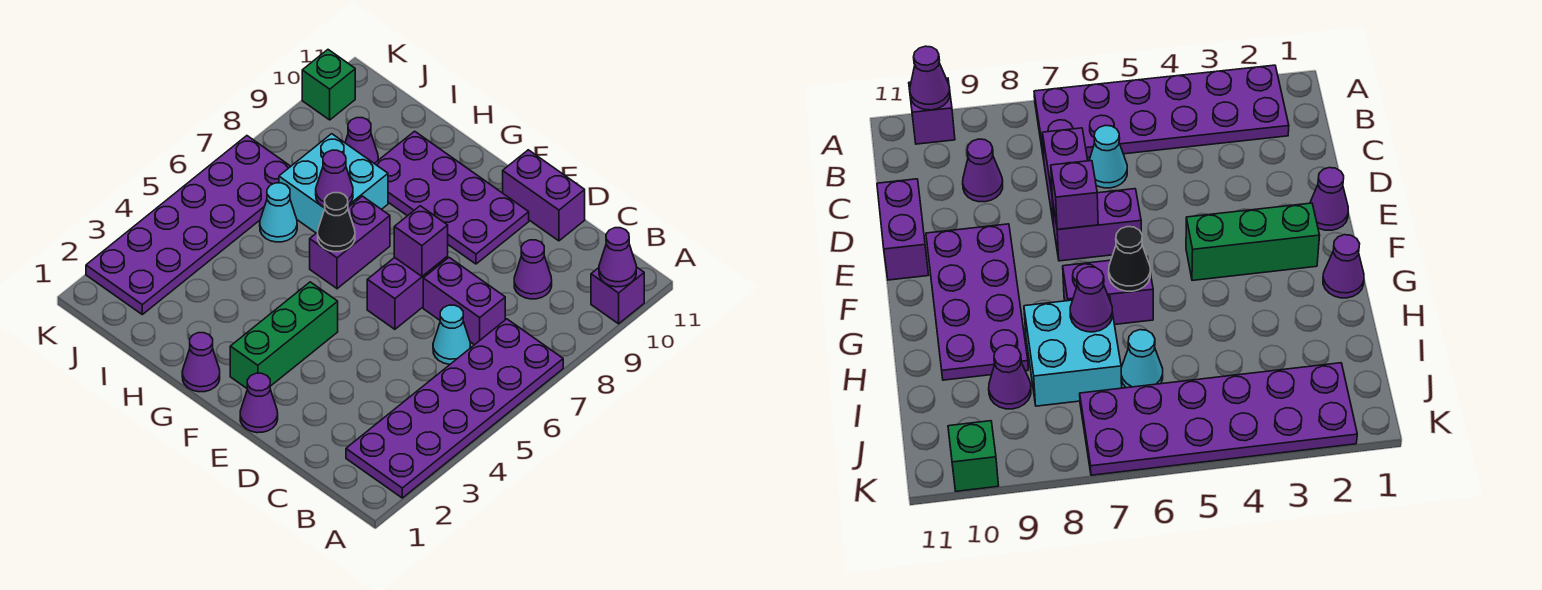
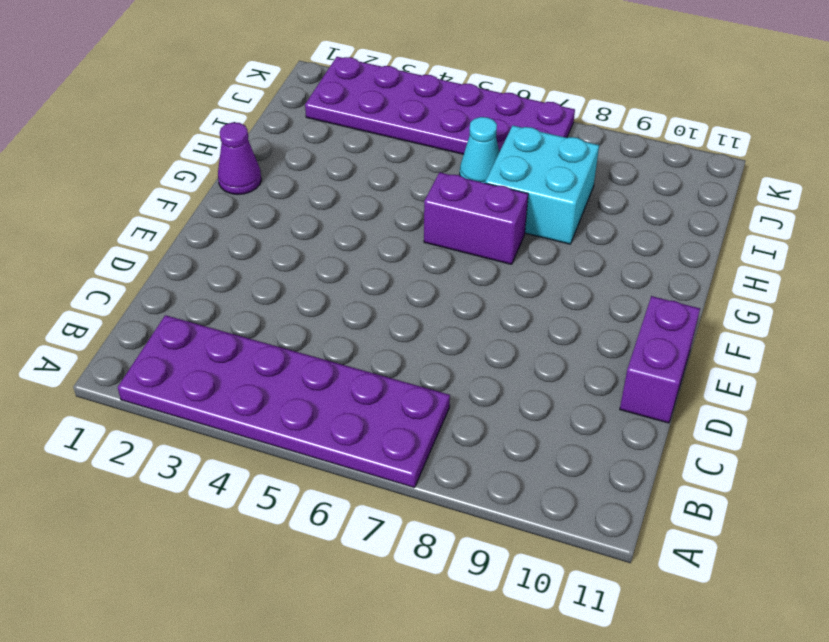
none -> purple brick A10 level 1
none -> cyan cone C6 level 1
none -> purple brick C7:D7 level 1

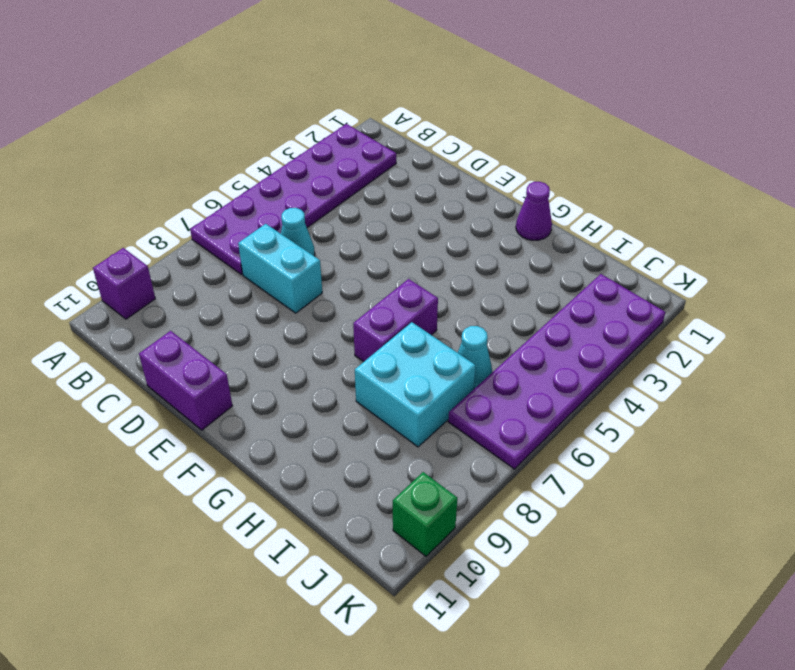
cyan brick C7:D7 level 1 -> purple brick C7:D7 level 1
none -> purple cone C9 level 1
none -> purple cone E1 level 1
none -> purple brick E6:E7 level 1

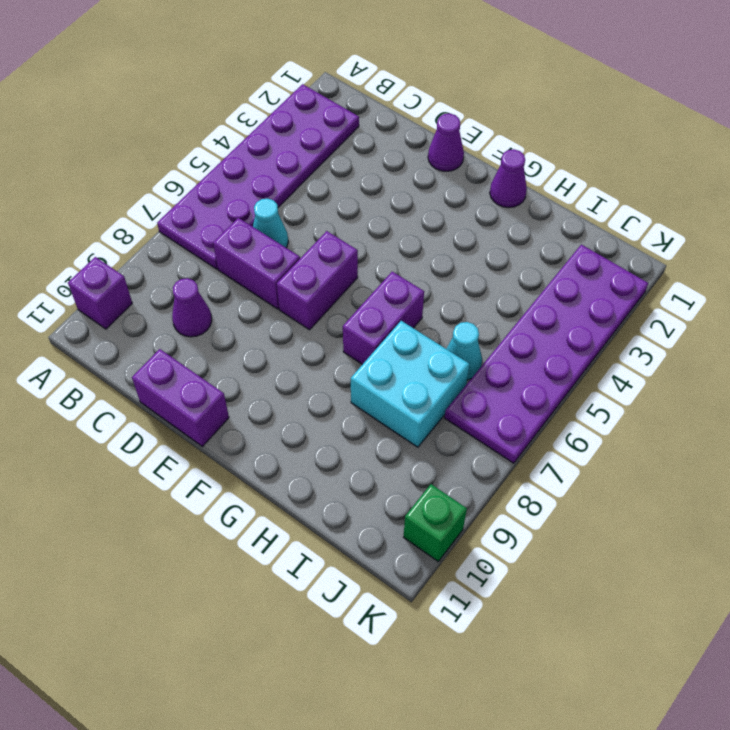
none -> purple plate E9:H10 level 1
none -> green brick F2:F4 level 1
none -> purple cone I9 level 1

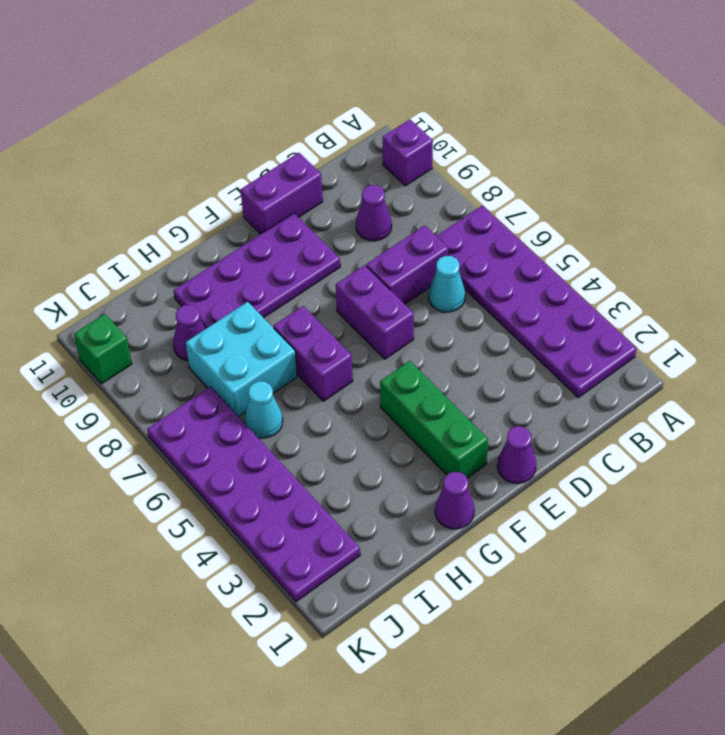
none -> purple cone A10 level 2
none -> purple brick E7 level 2
none -> black cone G6 level 2

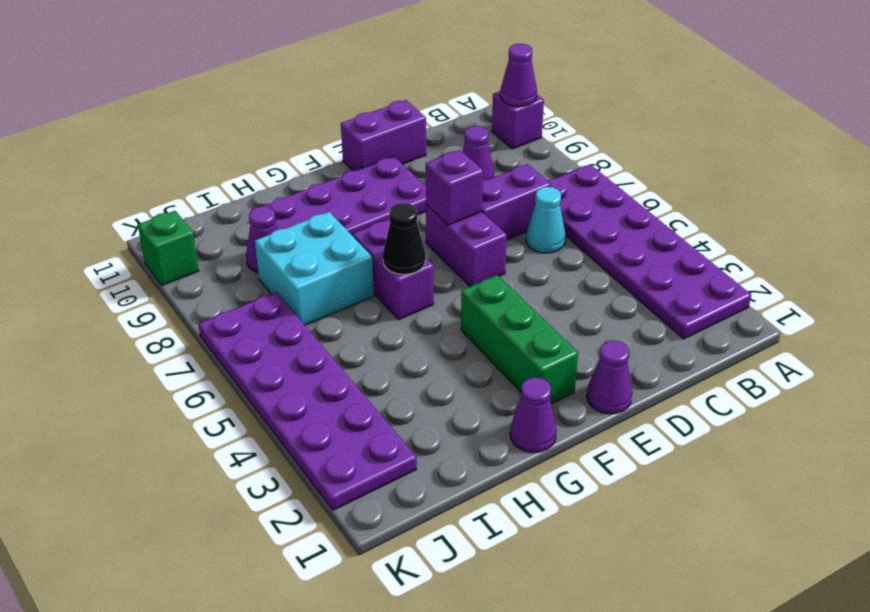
none -> cyan cone I6 level 1
none -> purple cone H7 level 2

